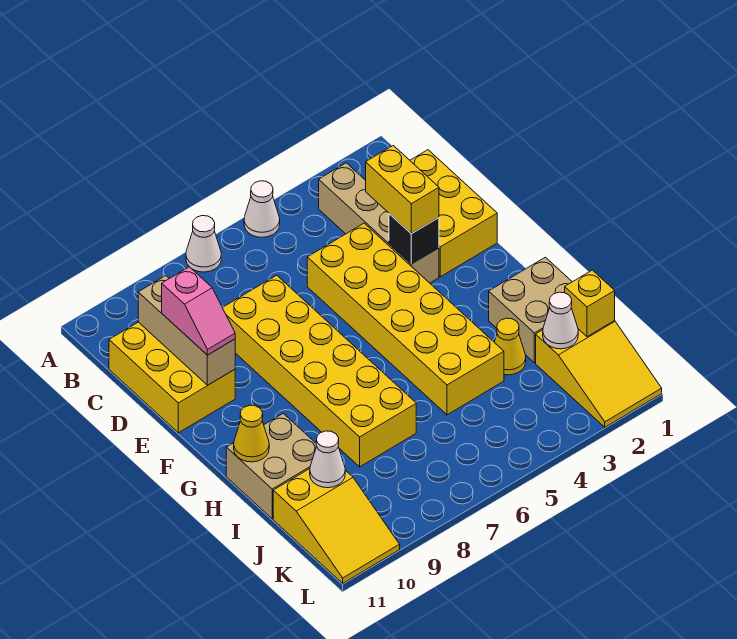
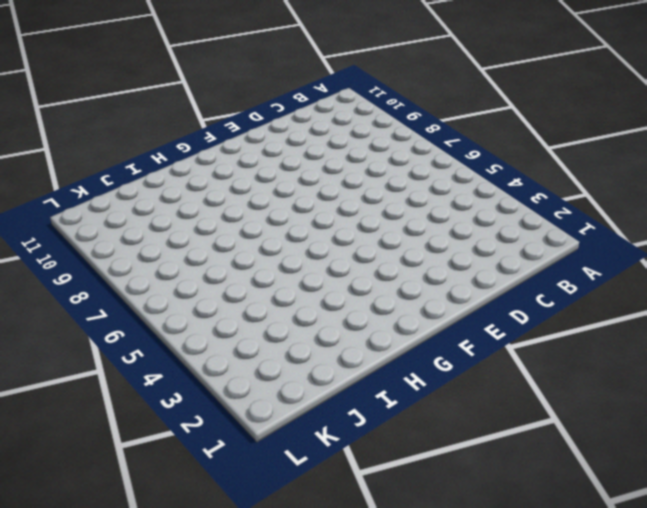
none -> white cone A5 level 1
none -> white cone A7 level 1
none -> tan brick B3:E3 level 1

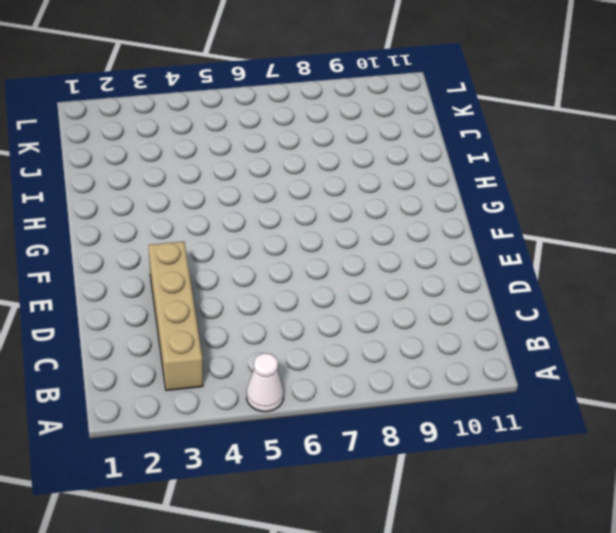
none -> white cone A7 level 1
none -> yellow brick C1:E2 level 1
none -> yellow brick C10:E11 level 1

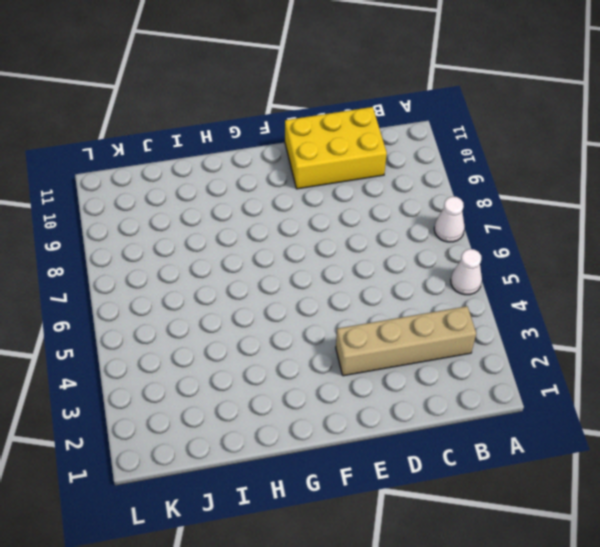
none -> yellow brick C1:E2 level 1
none -> yellow brick D4:I5 level 1
none -> yellow brick D7:I8 level 1

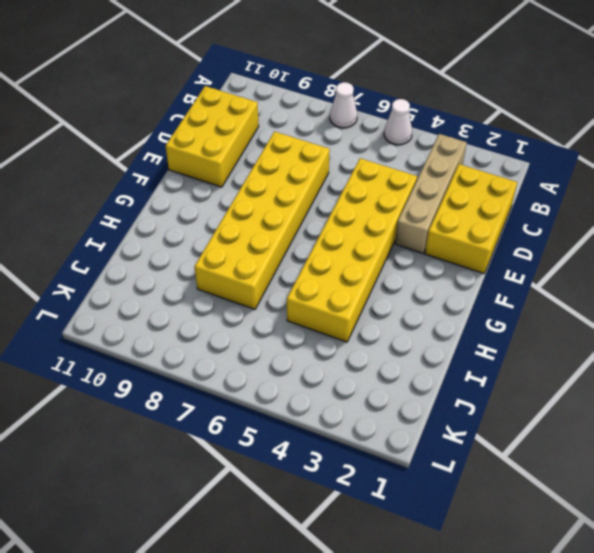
none -> tan brick H1:I2 level 1
none -> tan brick H10:I11 level 1
none -> yellow cone I3 level 1

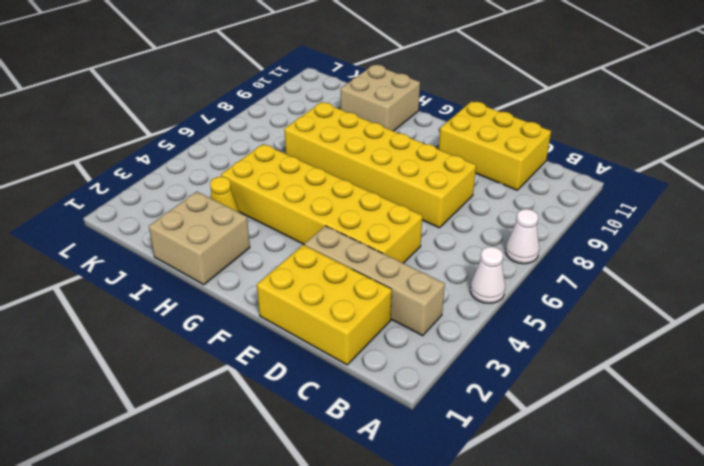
none -> yellow slope J1:L2 level 1 top J
none -> yellow slope J10:L11 level 1 top J
none -> tan brick C10:E10 level 2

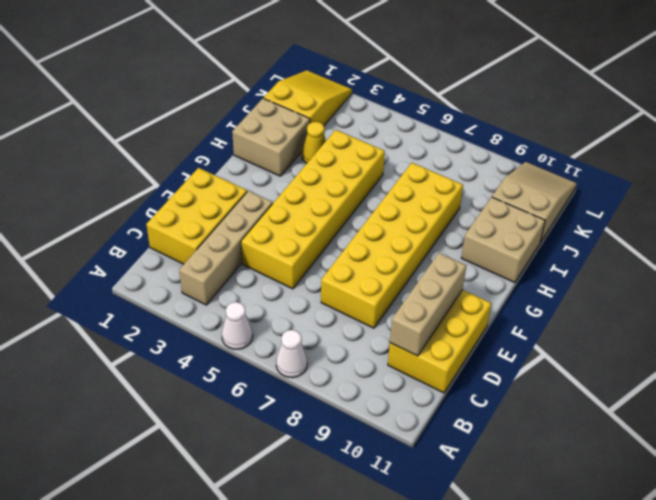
tan slope J10:L11 level 1 top J -> yellow slope J10:L11 level 1 top J
none -> black brick E3 level 2
none -> yellow cone H11 level 2
none -> yellow brick J1 level 2

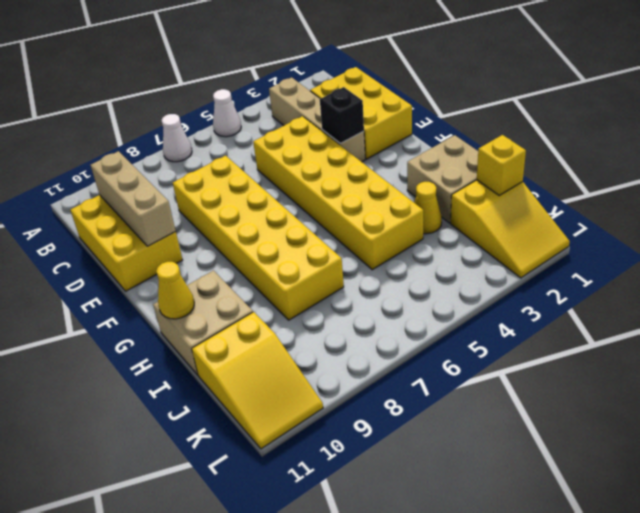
none -> white cone J2 level 2
none -> white cone J10 level 2
none -> yellow brick D3:E3 level 3

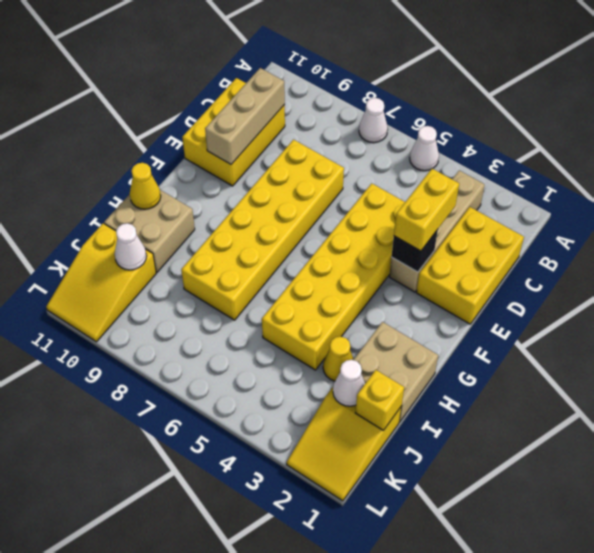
none -> pink slope D10:E10 level 3 top D

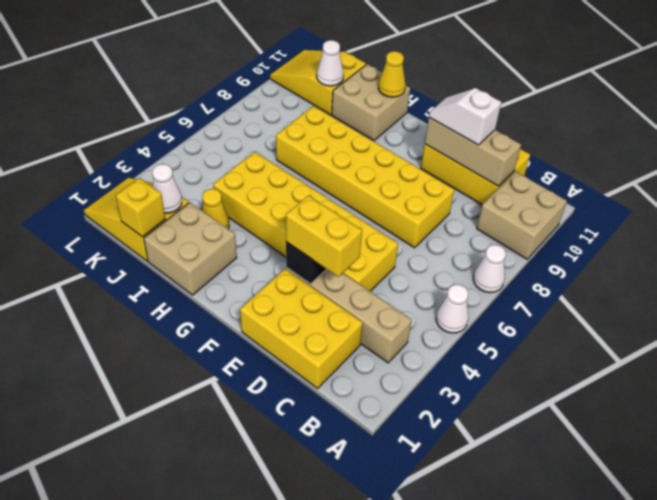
tan brick A9:B10 level 1 -> none
white slope D10:E10 level 3 top D -> pink slope D10:E10 level 3 top D

